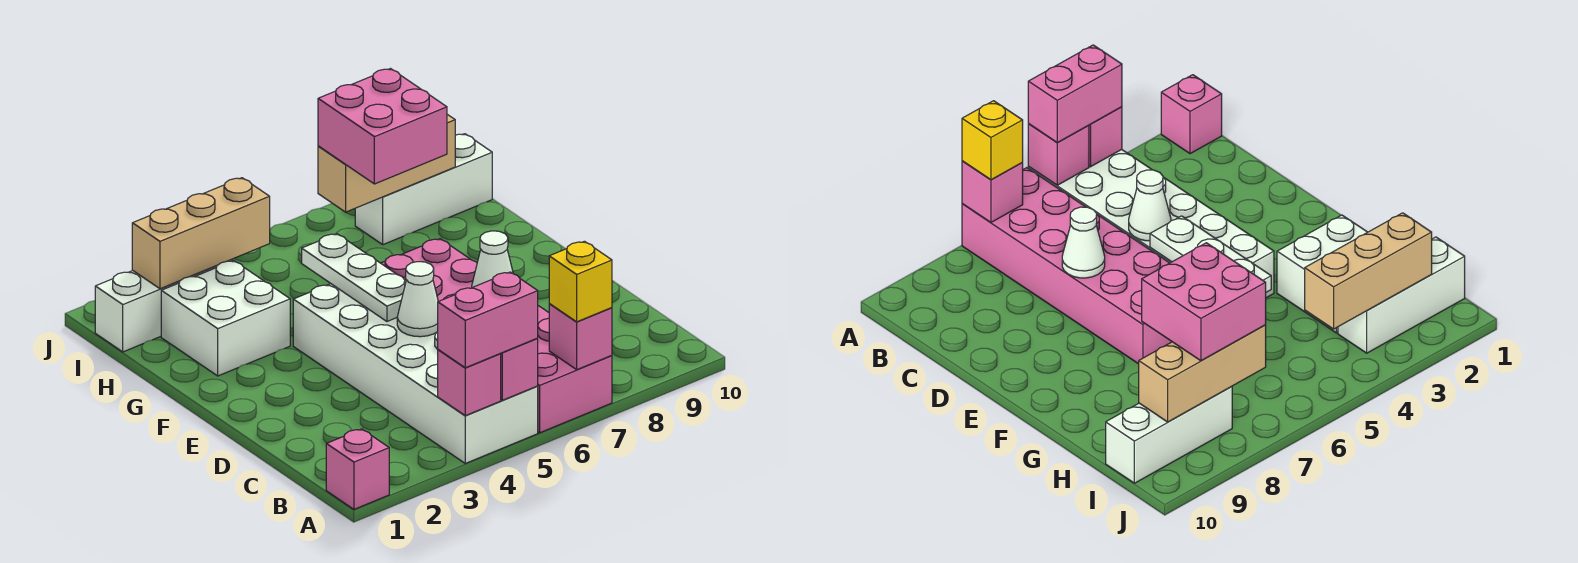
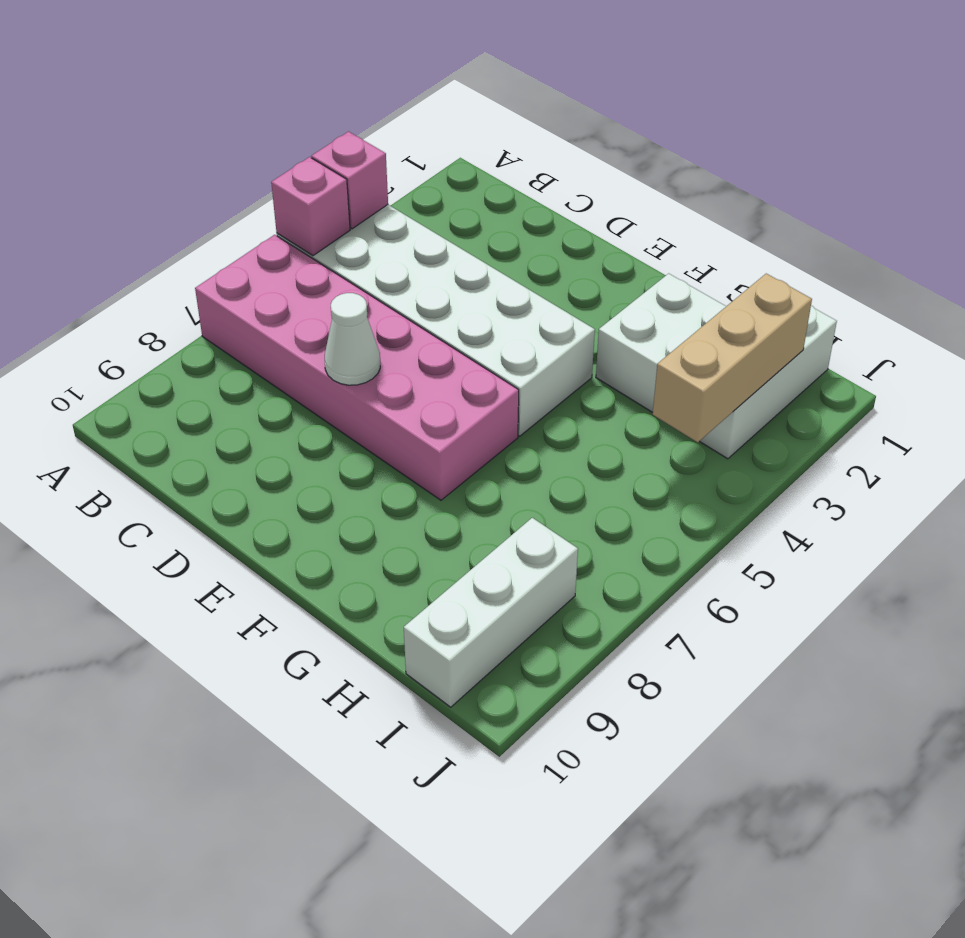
none -> pink brick A1 level 1
none -> pink brick A7 level 2
none -> white cone D5 level 2

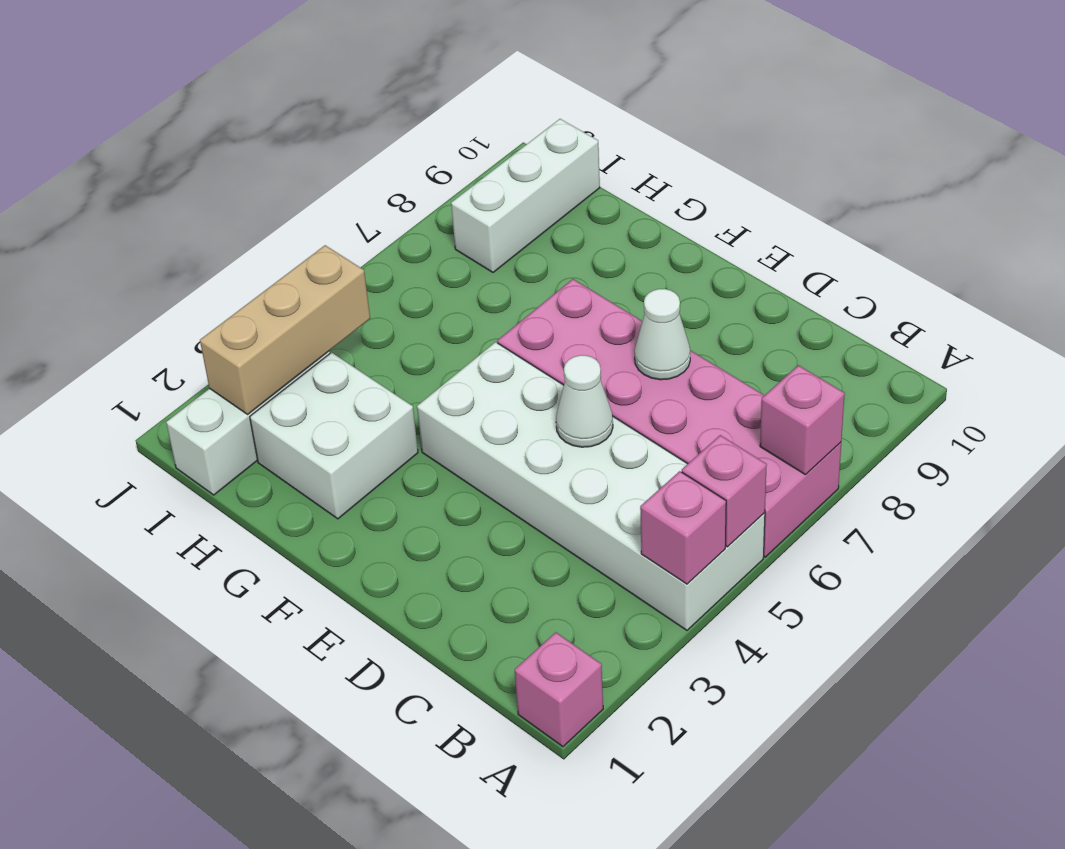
none -> white plate E5:G5 level 2
none -> tan brick I7:I9 level 2
none -> pink brick A4:A5 level 3

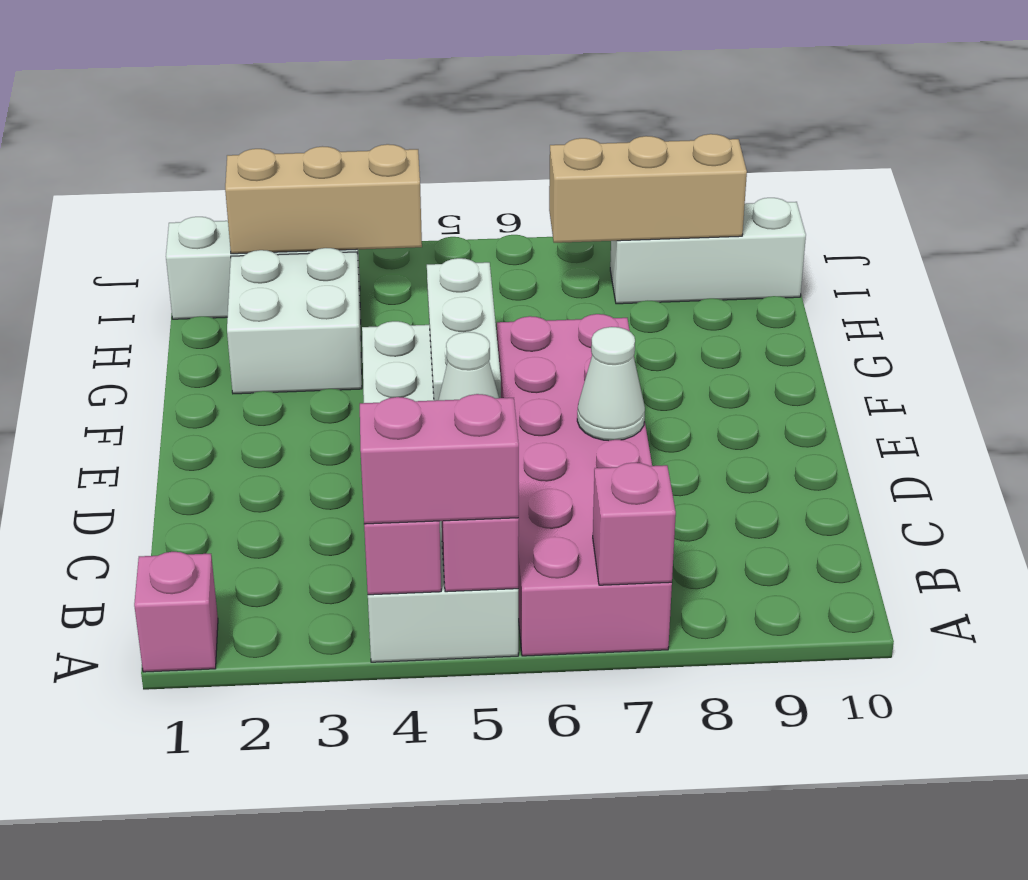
none -> yellow brick A7 level 3
none -> pink brick H7:I8 level 3

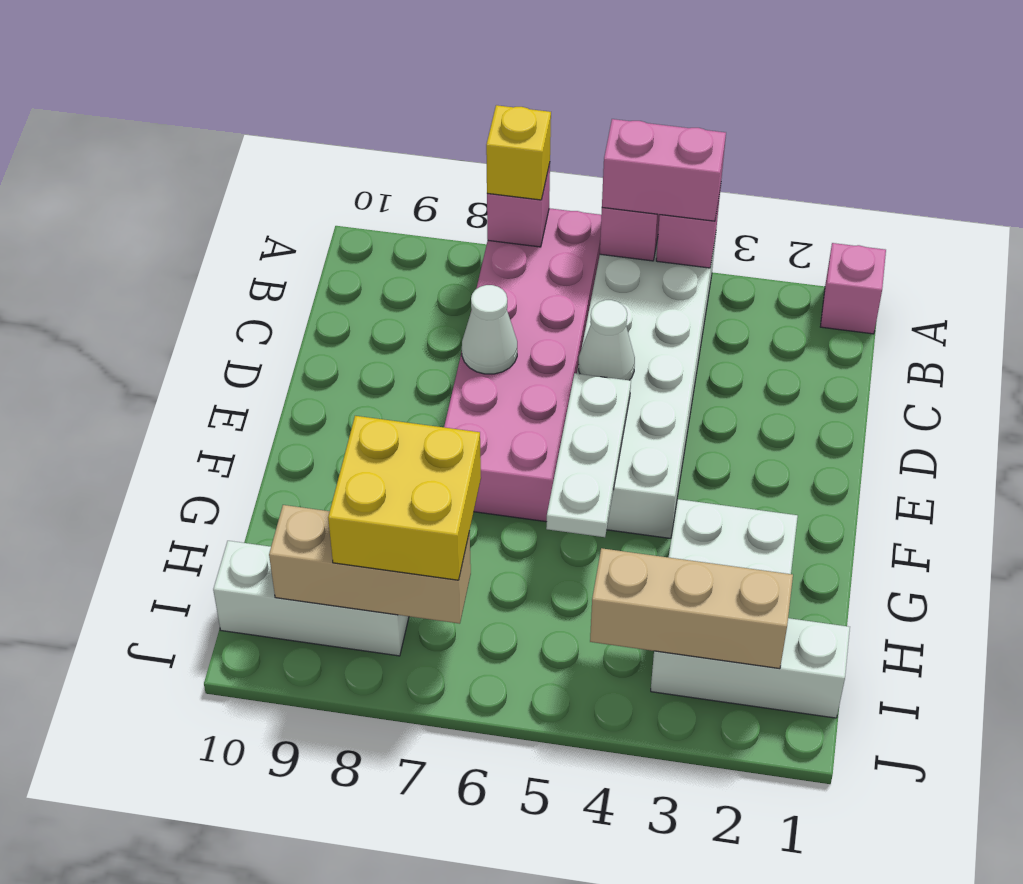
yellow brick H7:I8 level 3 -> pink brick H7:I8 level 3

